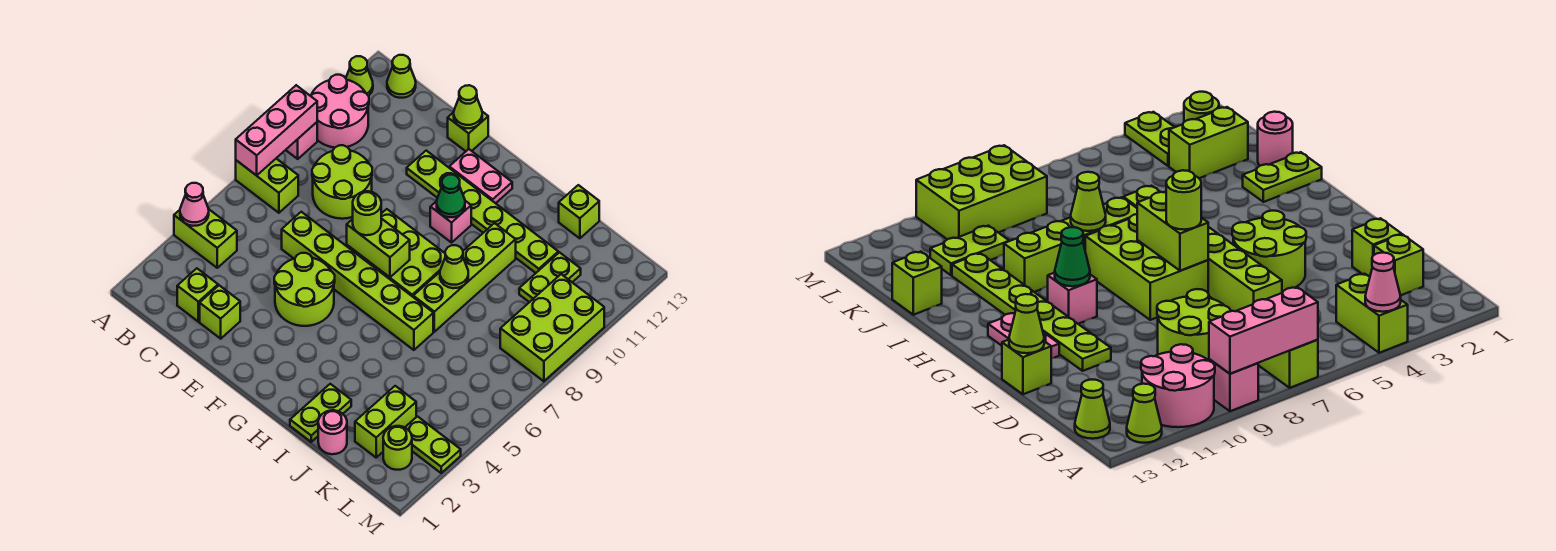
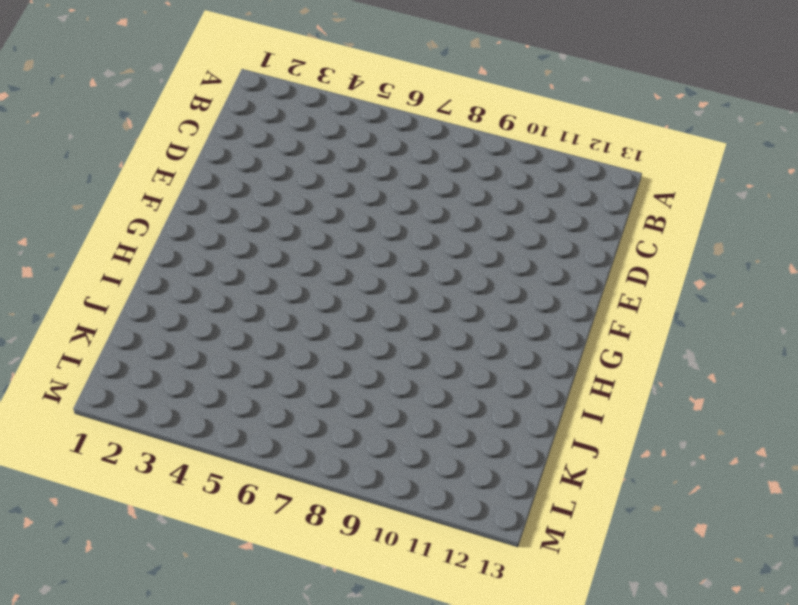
none -> lime brick A4:B4 level 1
none -> lime brick A7:B7 level 1
none -> pink brick A9 level 1
none -> pink round brick A10:B11 level 1

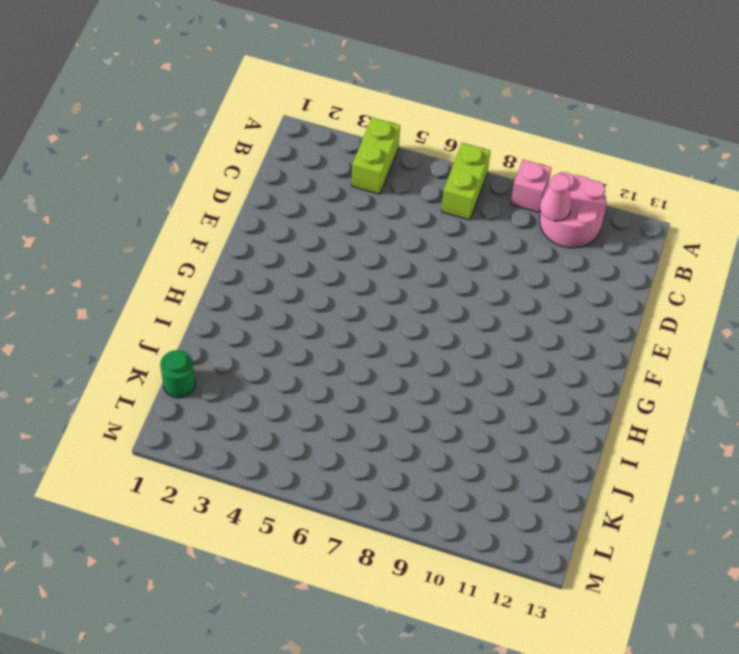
pink cone B10 level 2 -> pink cone A4 level 2
green round brick K1 level 1 -> none
none -> lime cone A12 level 1
none -> lime cone B13 level 1
none -> lime brick C2 level 1
none -> lime round brick C8:D9 level 1

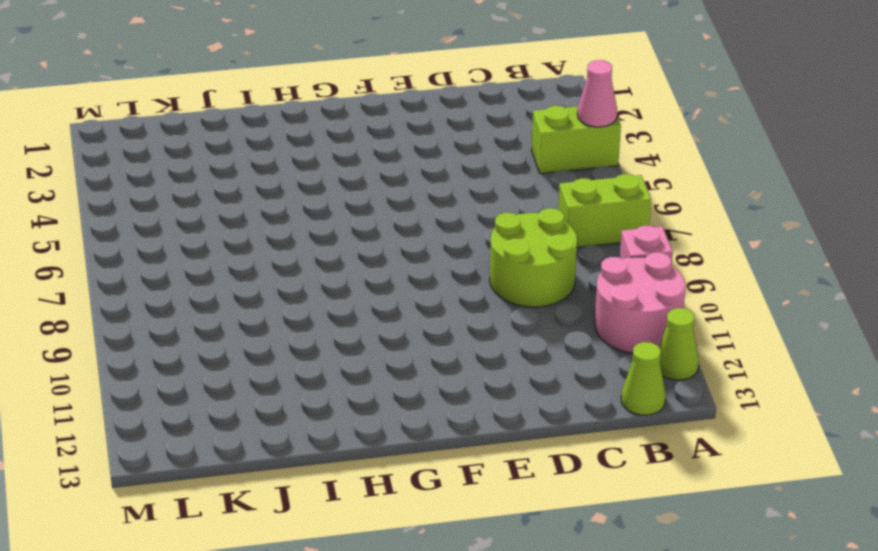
none -> lime brick C2 level 1
none -> lime brick D2 level 1
none -> lime brick D6:I6 level 1
none -> lime round brick E4:F5 level 1

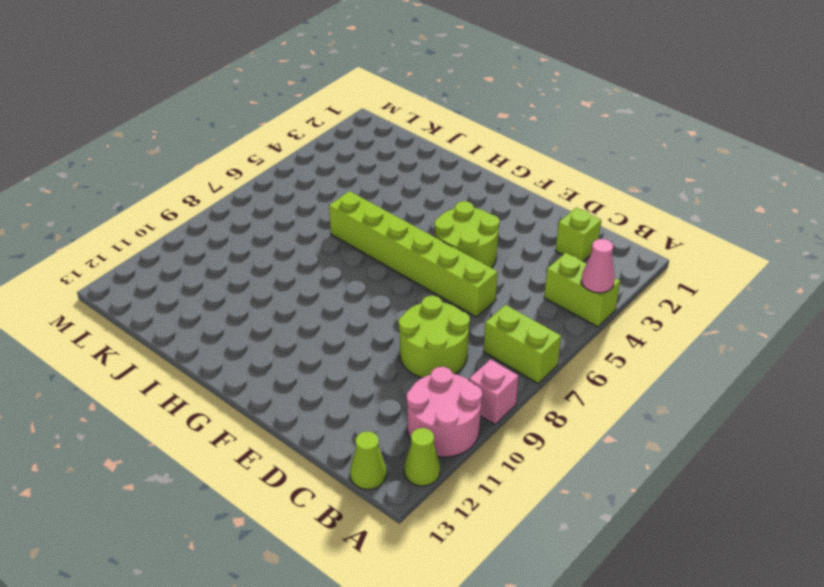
none -> lime brick D2 level 1
none -> lime plate E11:J11 level 1
none -> lime brick E13 level 1
none -> lime brick F7:H8 level 1

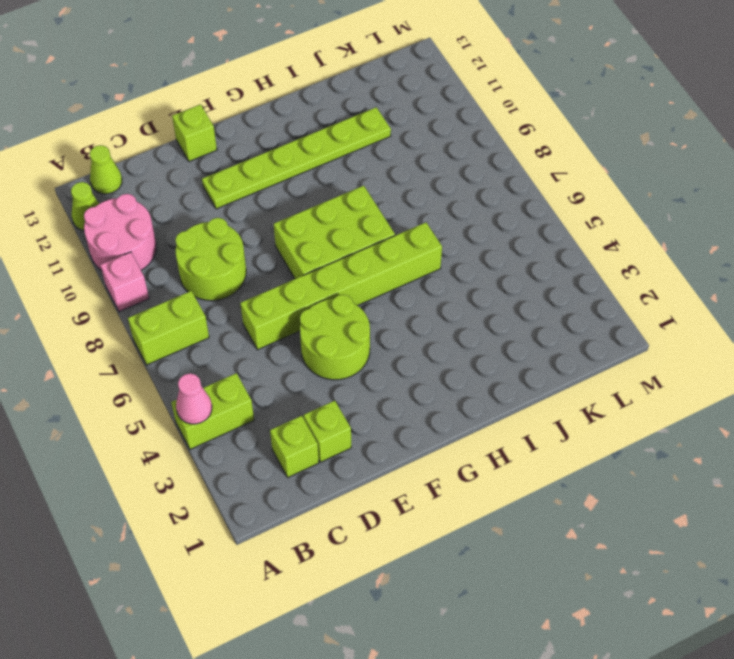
none -> pink plate F12:G12 level 1
none -> pink brick G10 level 1
none -> lime plate I1:I2 level 1
none -> lime brick I7:I10 level 1

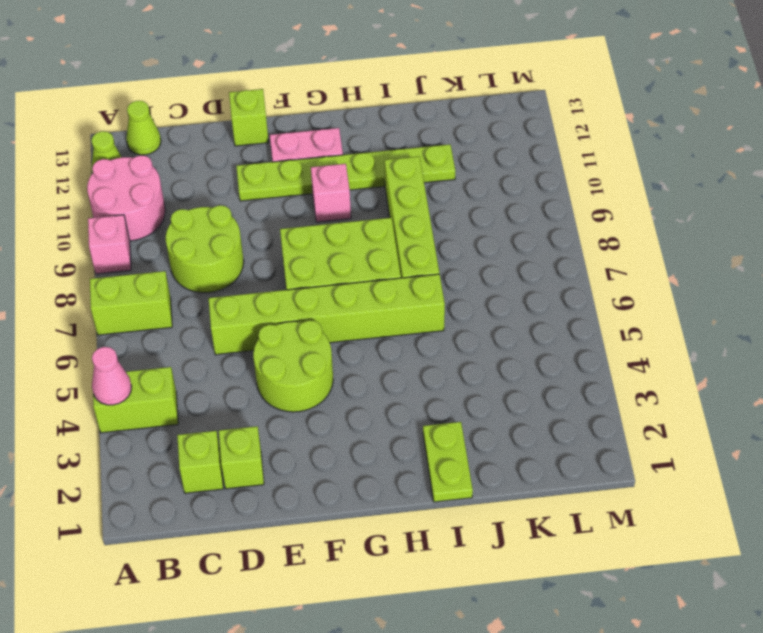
none -> pink round brick J1 level 1
none -> lime brick J13 level 1
none -> lime brick K2:K3 level 1
none -> lime plate K10:K11 level 1

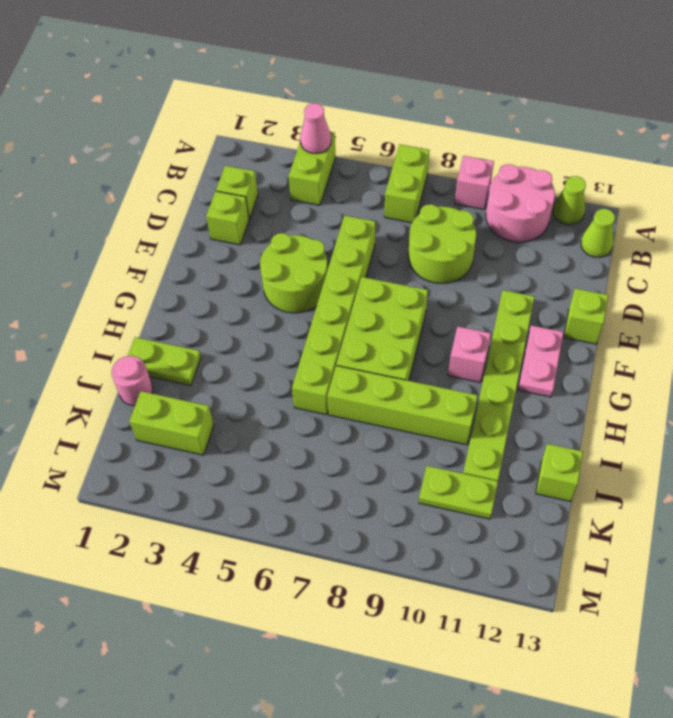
none -> lime round brick L2 level 1
none -> lime plate L3:M3 level 1
none -> lime brick L8:M10 level 1
none -> pink brick A7:A9 level 2

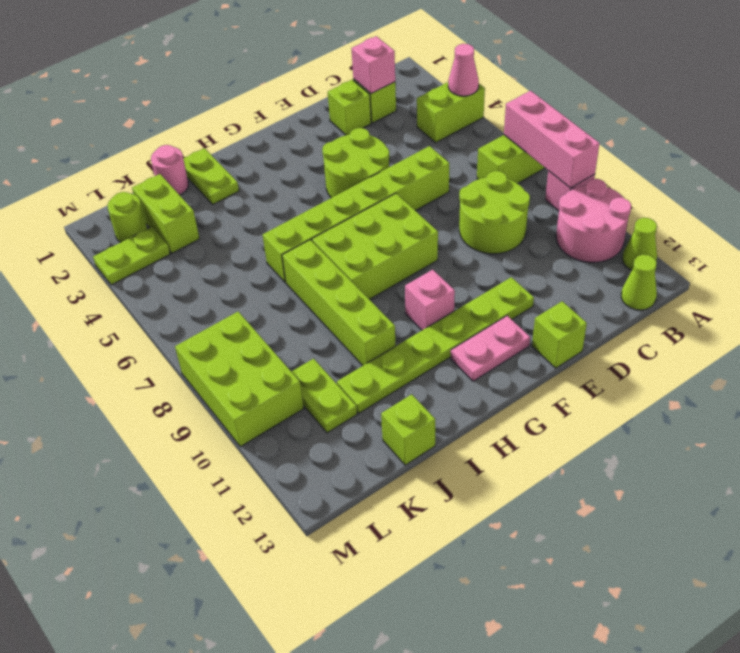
pink brick C2 level 2 -> none
none -> lime cone E13 level 2
none -> lime brick F7:G7 level 2
none -> green cone G10 level 2
none -> lime cone I8 level 2

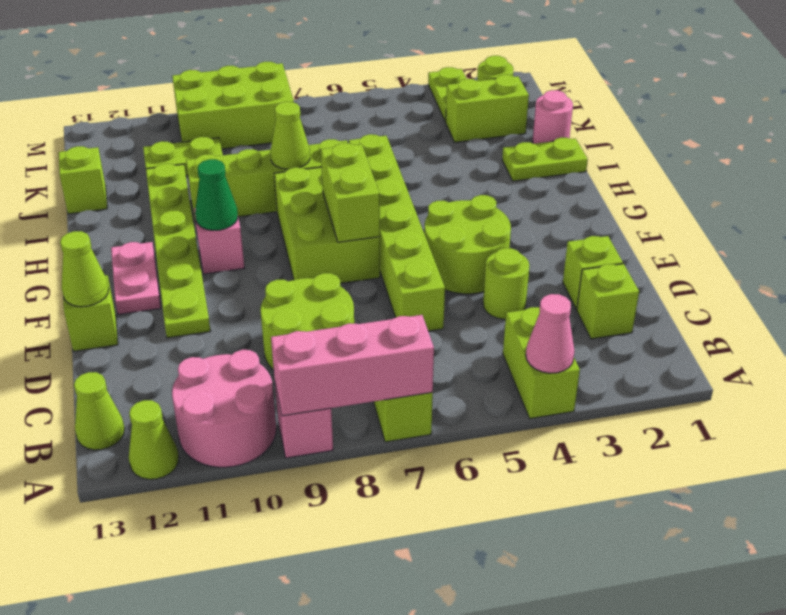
lime round brick D4 level 1 -> lime round brick F7 level 3

